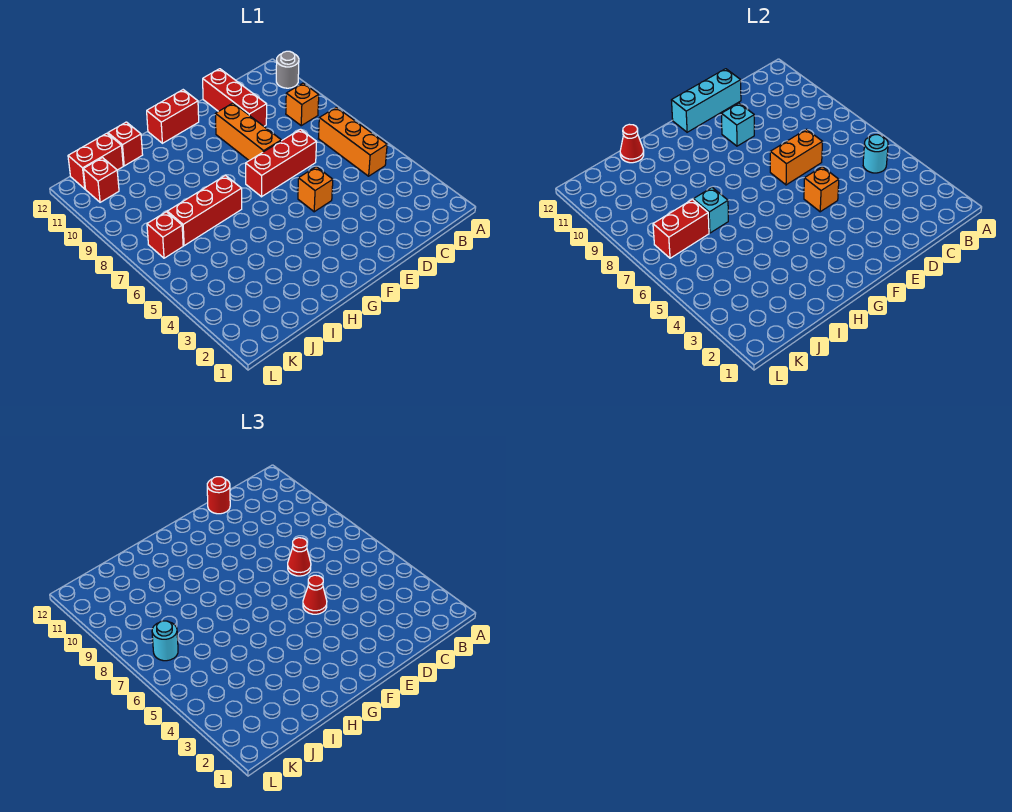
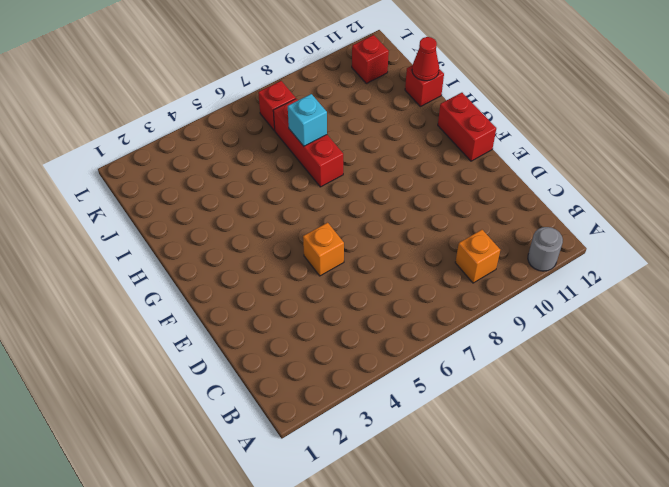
none -> orange brick B5:B7 level 1
none -> red brick D7:F7 level 1
none -> red brick D10:D12 level 1

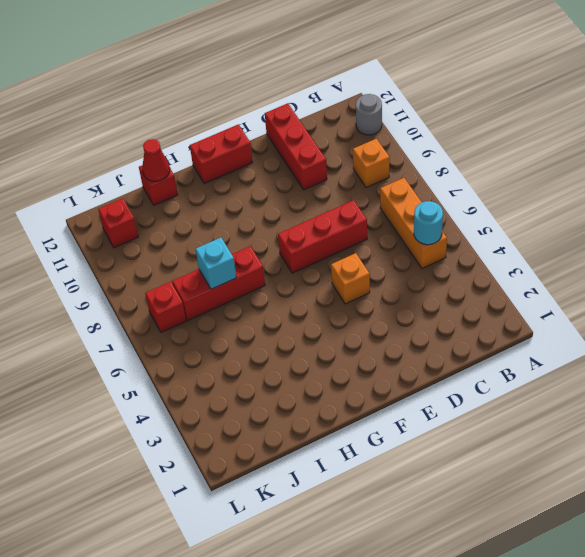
none -> orange brick E8:E10 level 1
none -> red brick J12:K12 level 1
none -> orange brick D7:E7 level 2

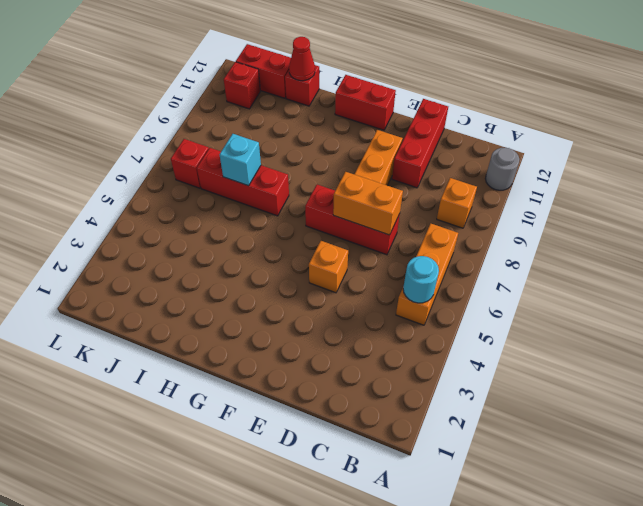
none -> cyan brick D12:F12 level 2
none -> orange brick E5 level 2
none -> cyan brick E10 level 2

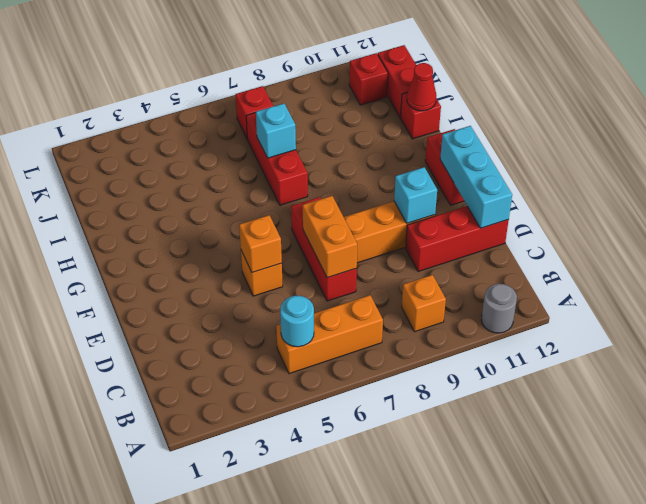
none -> red brick J7:K7 level 2
none -> red cone D7 level 3
none -> red round brick D12 level 3

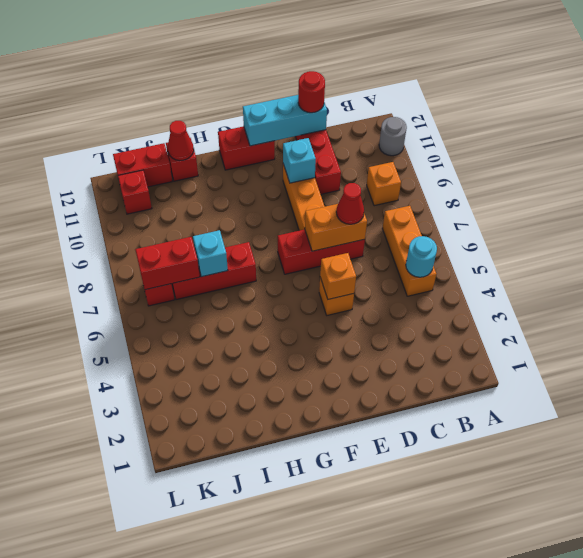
none -> red cone E5 level 3
none -> cyan round brick K7 level 3

